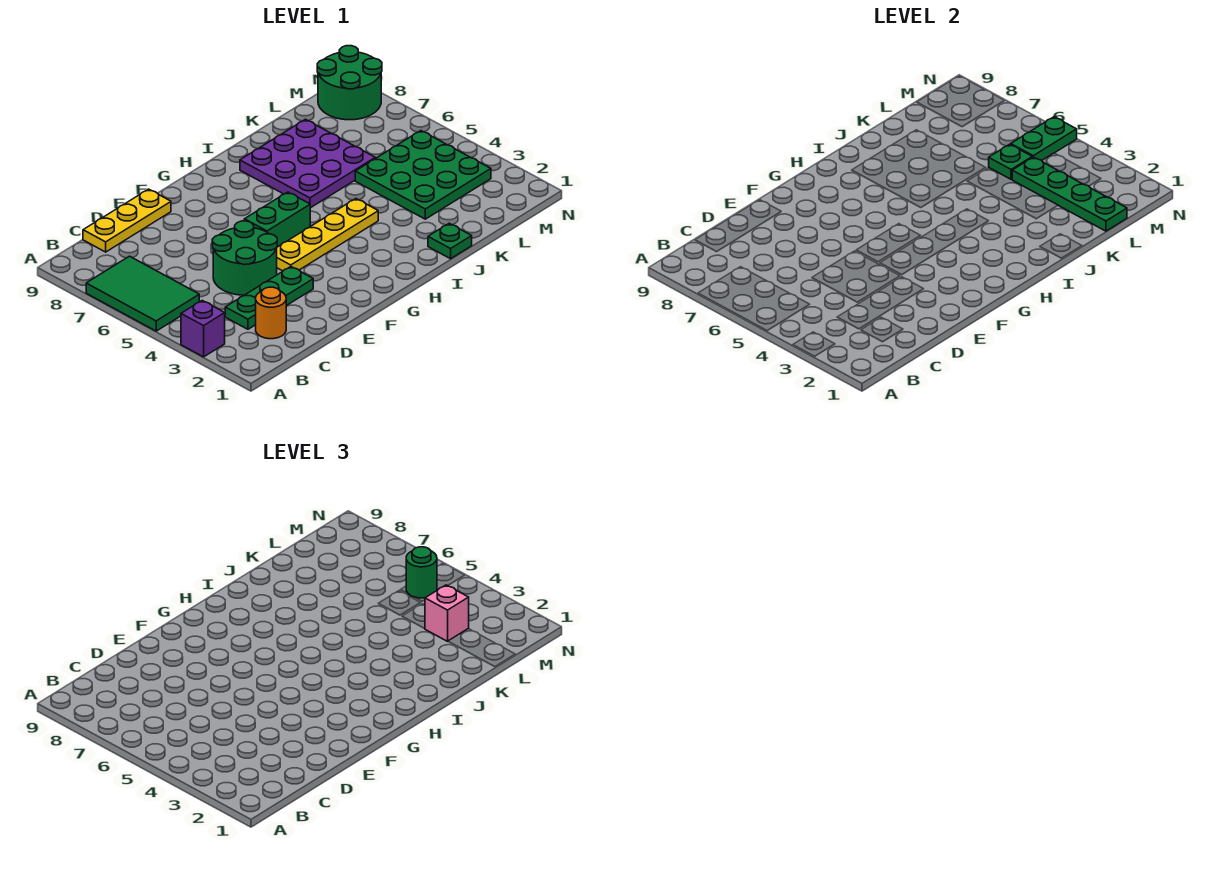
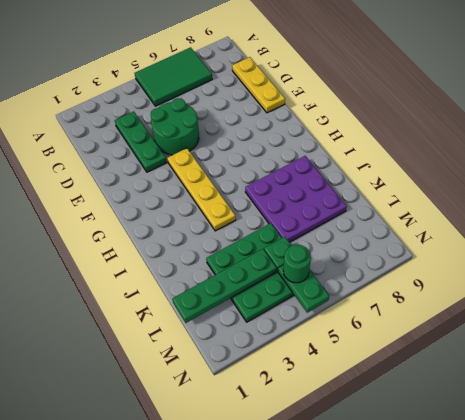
none -> purple brick A3 level 1
none -> orange round brick C2 level 1
none -> green brick F5:G5 level 1

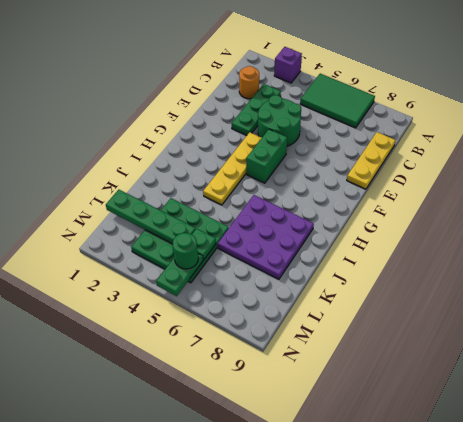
none -> green plate J1 level 1
none -> green round brick M8:N9 level 1
none -> pink brick L3 level 3

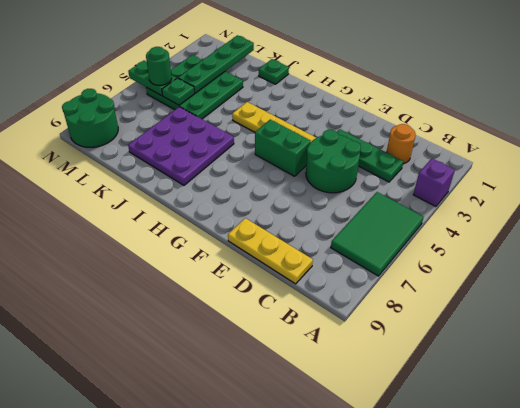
none -> pink brick L3 level 3

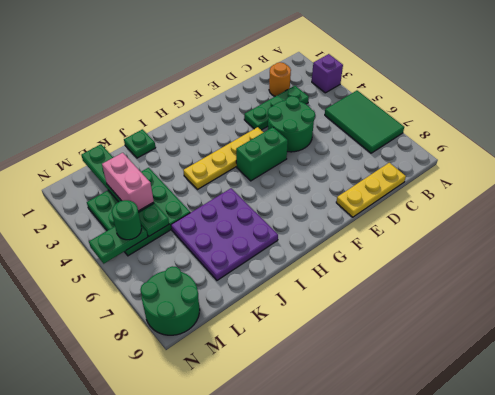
pink brick L3:L4 level 3 -> pink brick L3 level 3

